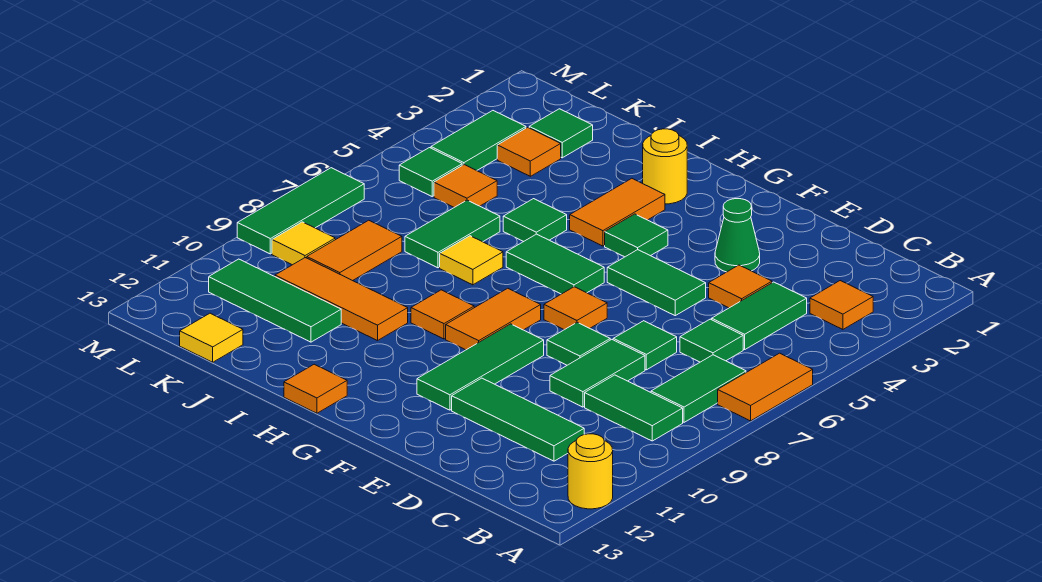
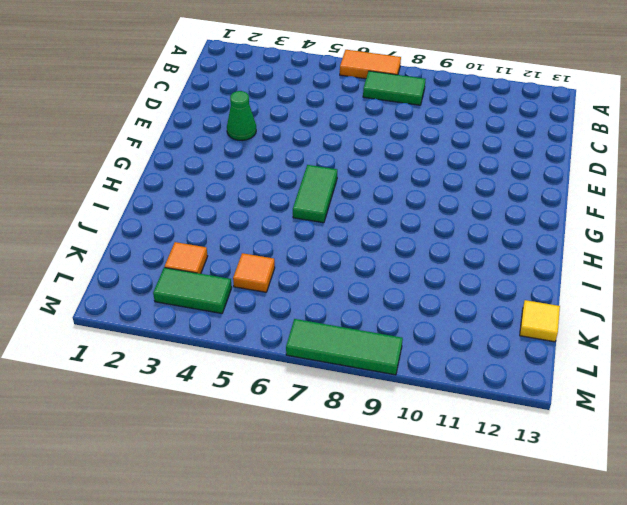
none -> yellow round brick A12 level 1
none -> orange tile B3 level 1
none -> green tile B9:C9 level 1
none -> green tile C4:C5 level 1

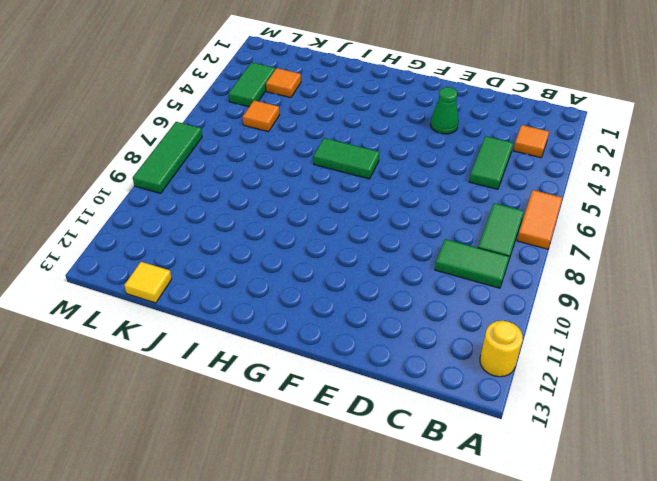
none -> green tile C6 level 1
none -> green tile C11:E11 level 1
none -> orange tile D4 level 1
none -> green tile D7 level 1

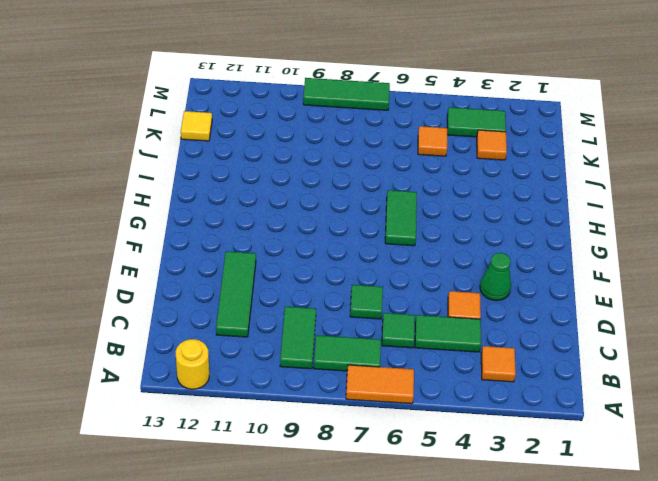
none -> green tile D8:D9 level 1
none -> green tile E5:F5 level 1
none -> green tile E8 level 1
none -> orange tile F7 level 1

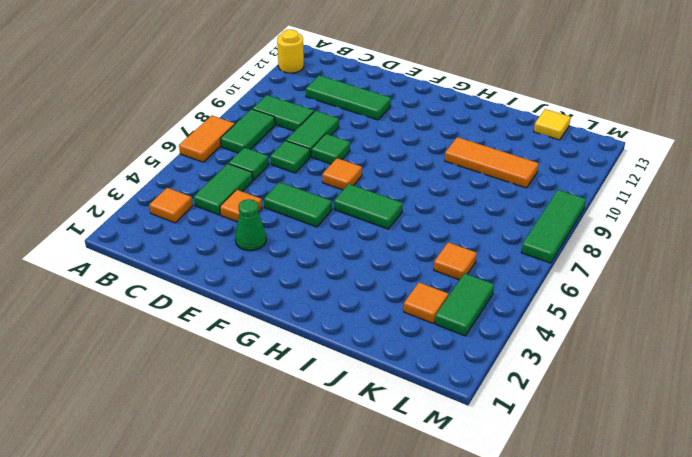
none -> green tile F9:F11 level 1
none -> green tile G4 level 1
none -> orange tile G8:G9 level 1
none -> yellow round brick H2 level 1

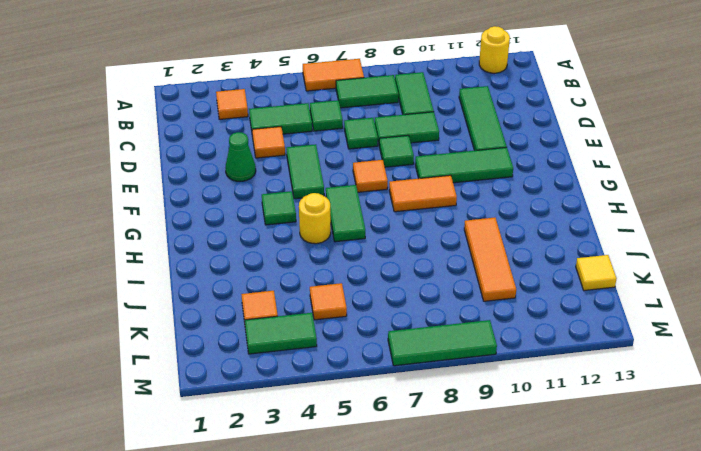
yellow round brick H5 level 1 -> yellow round brick H2 level 1
none -> orange tile H3:H4 level 1
none -> orange tile H9 level 1
none -> orange tile H13 level 1
none -> green tile I5 level 1

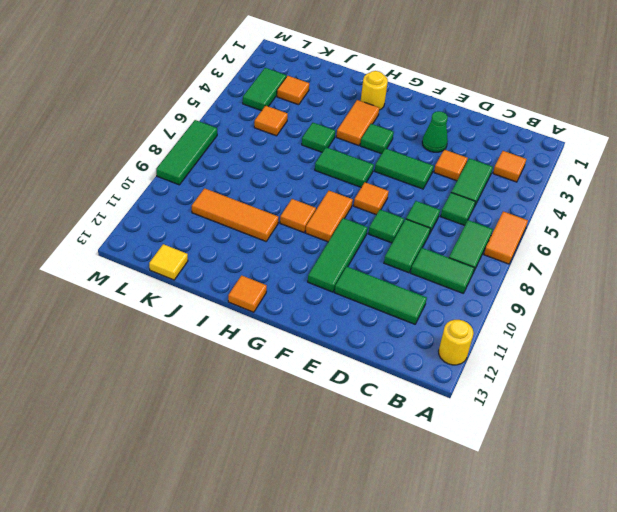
none -> yellow tile I7 level 1
none -> green tile J6:J7 level 1
none -> green tile J11:L11 level 1
none -> green tile K2 level 1

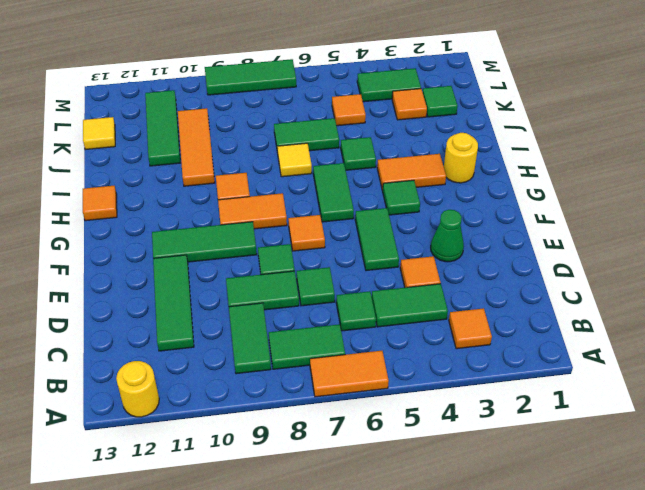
none -> orange tile K8:K9 level 1
none -> green tile L5 level 1
none -> yellow tile L9 level 1

